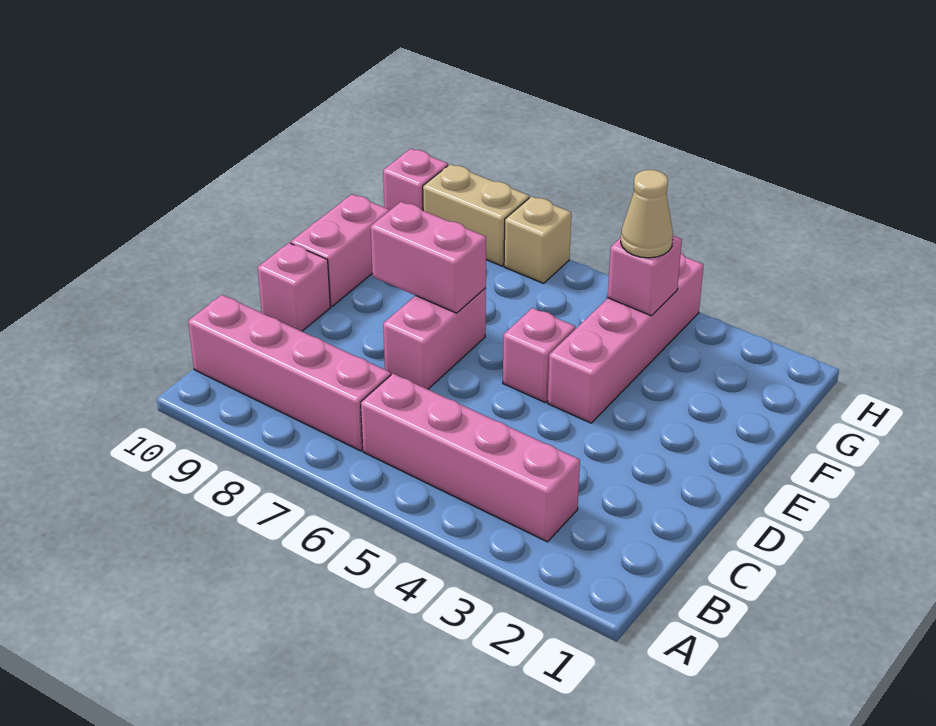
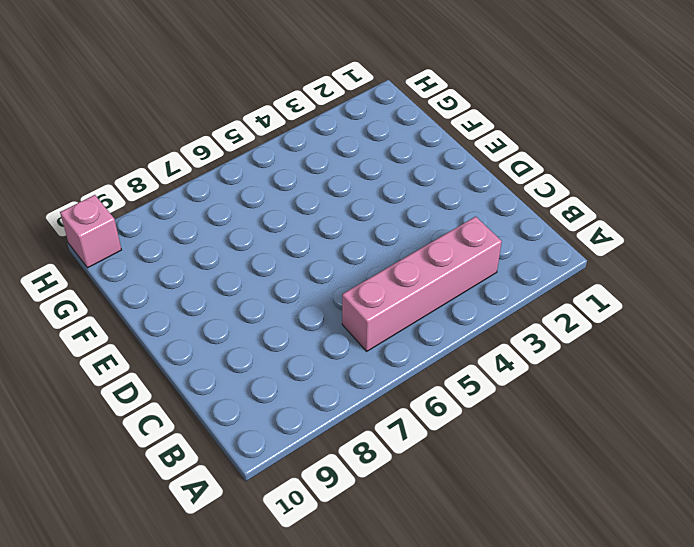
none -> pink brick B7:B10 level 1
none -> pink brick D7:E7 level 1
none -> pink brick D10 level 1

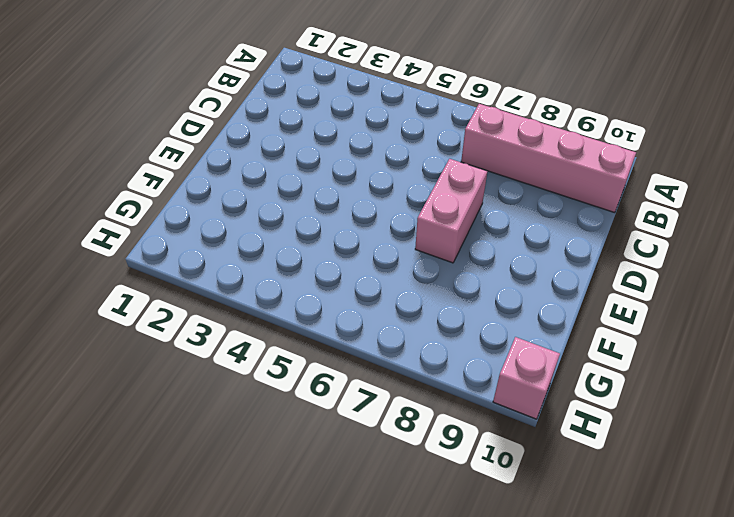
none -> pink brick B3:B6 level 1
none -> pink brick D10 level 1
none -> pink brick E4:H4 level 1

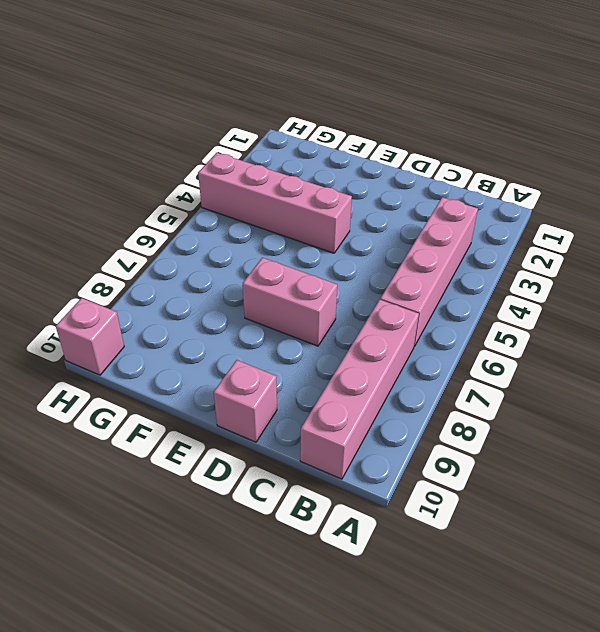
none -> pink brick E5 level 1
none -> pink brick E10:F10 level 1
none -> tan brick H7 level 1

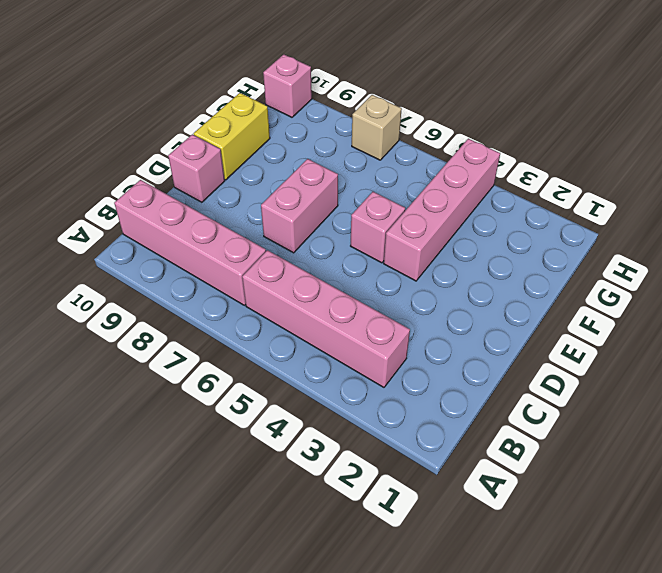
yellow brick E10:F10 level 1 -> pink brick E10:F10 level 1
none -> tan brick H8:H9 level 1
none -> pink brick E7:E8 level 2
none -> pink brick G4 level 2

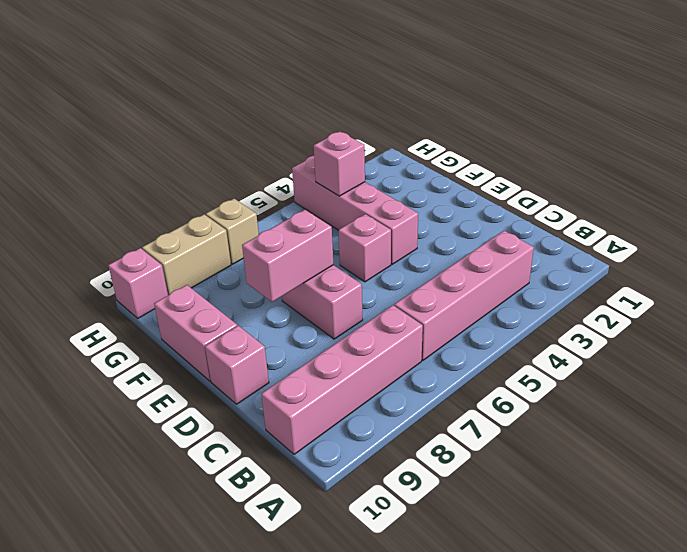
none -> tan cone G4 level 3

